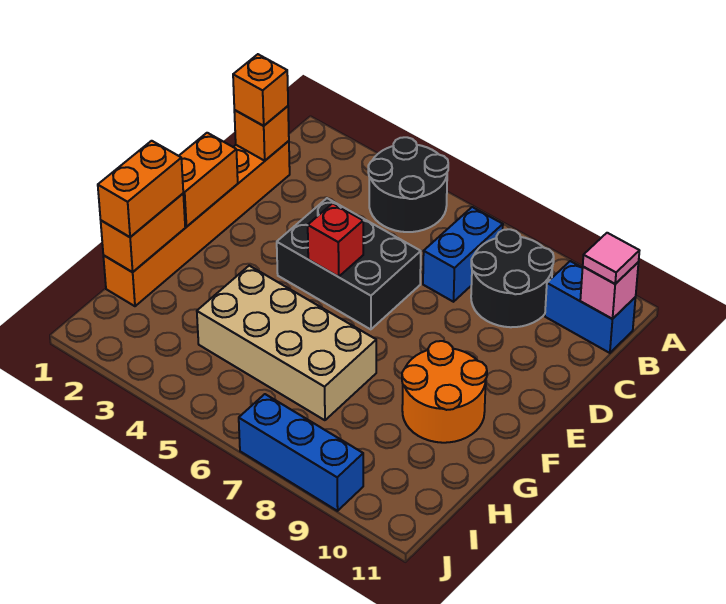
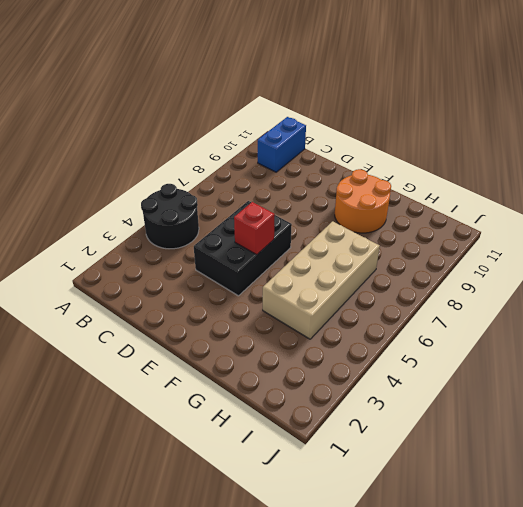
none -> blue brick B7:C7 level 1
none -> black round brick B8:C9 level 1
none -> orange brick C1:H1 level 1

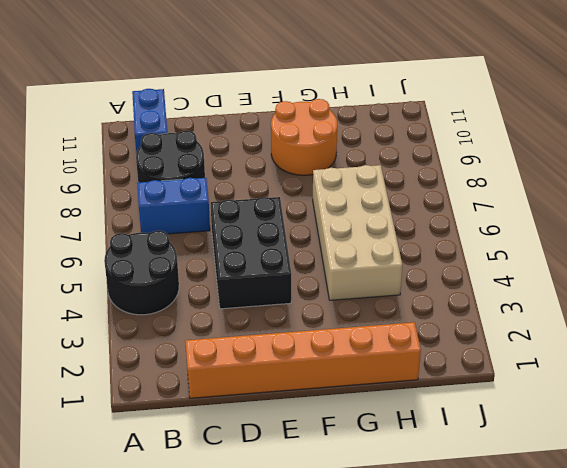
none -> blue brick J7:J9 level 1
none -> pink brick B11 level 2
none -> orange brick C1 level 2

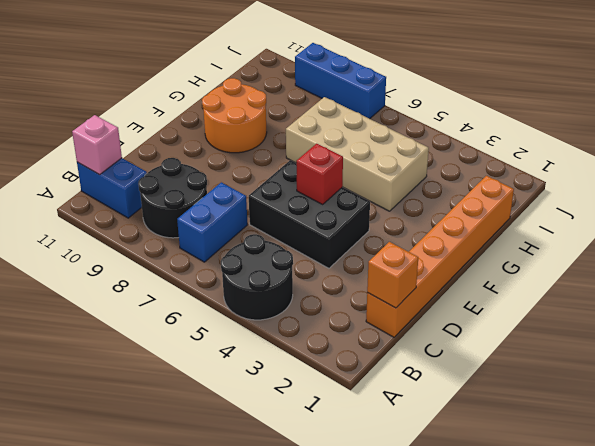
none -> orange brick E1:F1 level 2
none -> orange brick G1:H1 level 2
none -> pink tile B11 level 3

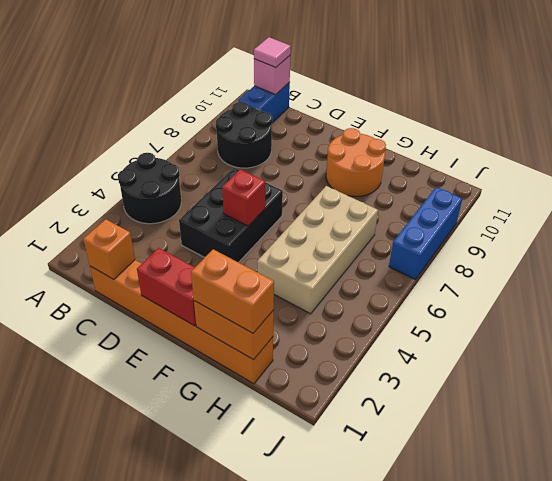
red brick E1:F1 level 2 -> orange brick E1:F1 level 2
none -> blue brick B7:C7 level 1
none -> orange brick C1 level 3

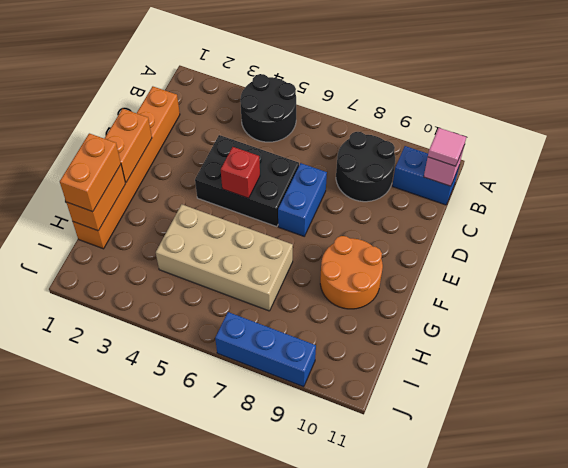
blue brick D7:E7 level 1 -> blue brick B7:C7 level 1
none -> orange brick C1 level 2
none -> orange brick C1 level 3

